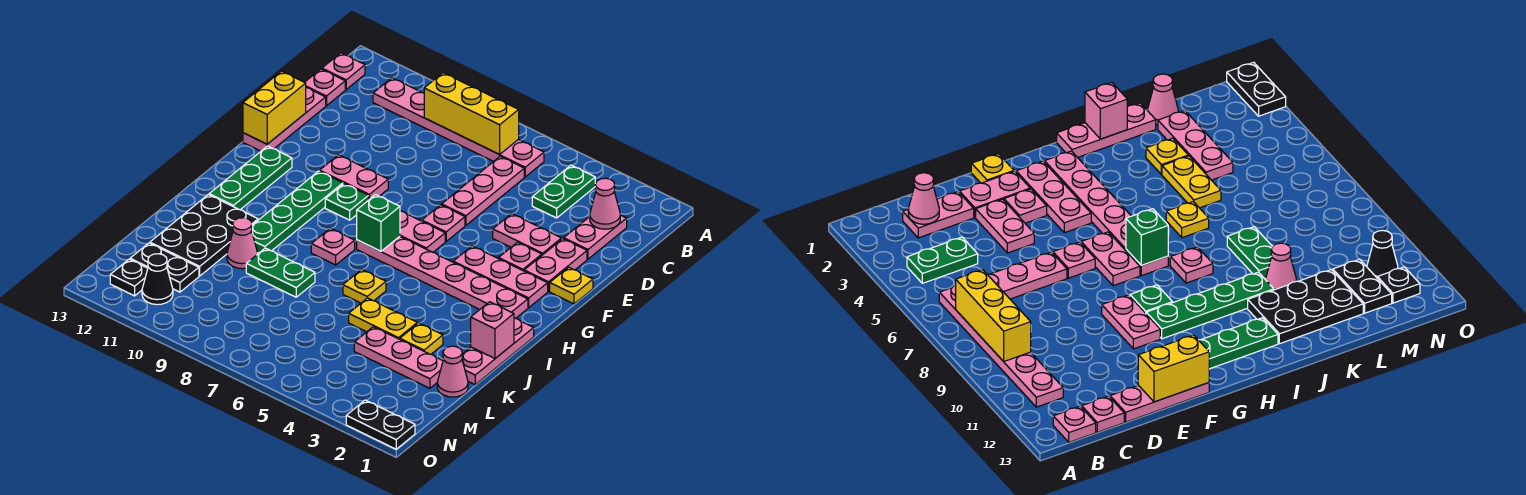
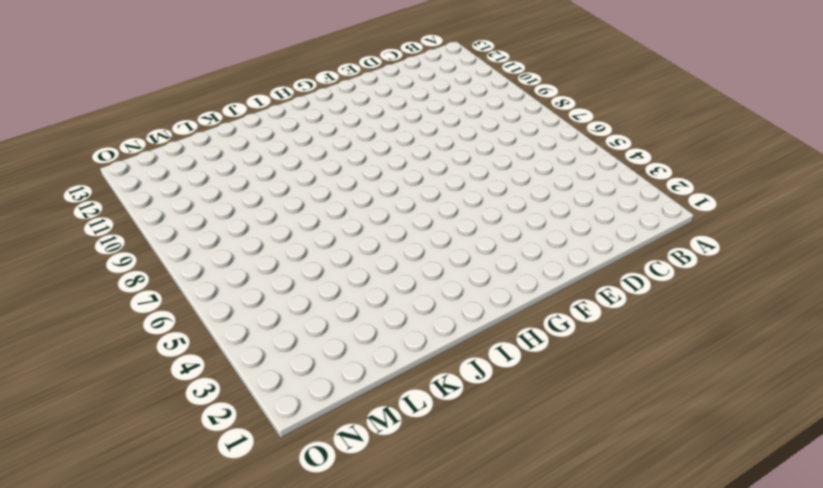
none -> green plate B4:C4 level 1
none -> pink plate B6:B11 level 1
none -> pink plate B13 level 1
none -> pink plate C2:D2 level 1

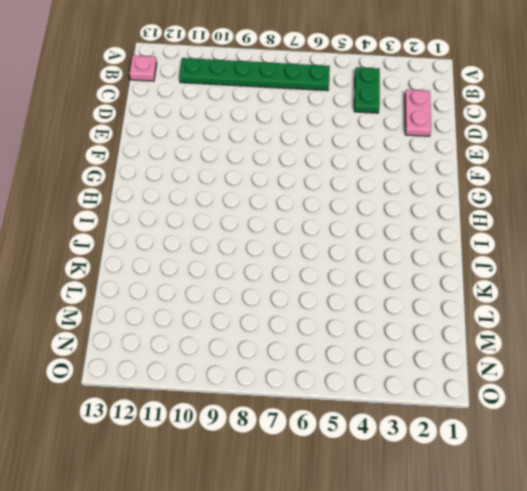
green plate B6:B11 level 1 -> pink plate B6:B11 level 1
none -> pink plate C6:E6 level 1
none -> pink plate C13 level 1
none -> pink plate D13:F13 level 1
none -> pink plate E2:F2 level 1

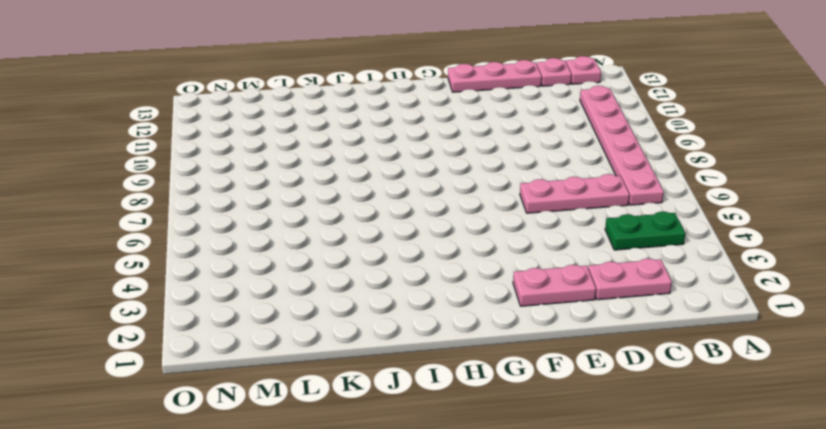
none -> pink plate E3:E4 level 1
none -> yellow plate F1 level 1
none -> pink plate F3 level 1
none -> pink plate F6 level 1

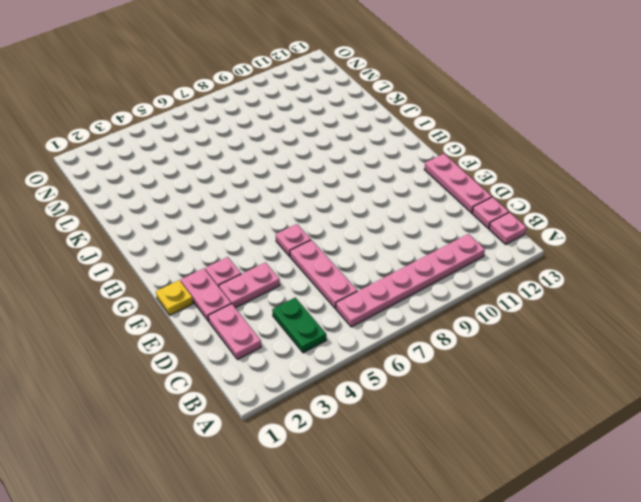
none -> pink plate F9:F10 level 1
none -> pink plate G2:G4 level 1
none -> pink plate G6:G7 level 1
none -> green plate G9 level 1

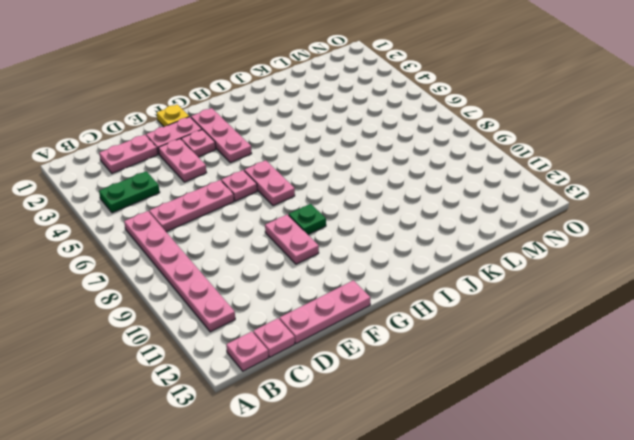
none -> green plate G10:J10 level 1
none -> green plate G12:I12 level 1
none -> pink plate H2:H7 level 1
none -> pink plate I1:K1 level 1

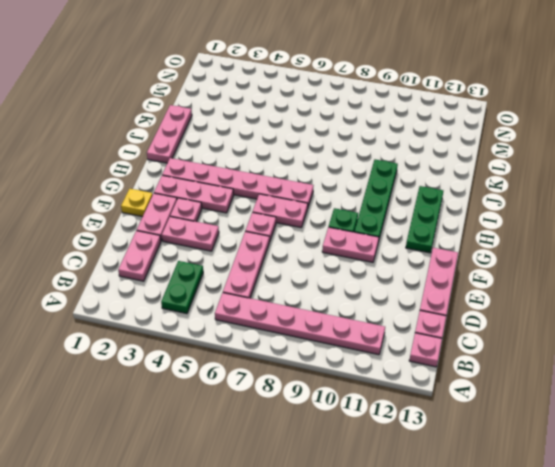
none -> pink plate I8 level 1
none -> yellow plate J6 level 1
none -> black plate J11:L12 level 1
none -> yellow plate K3 level 1

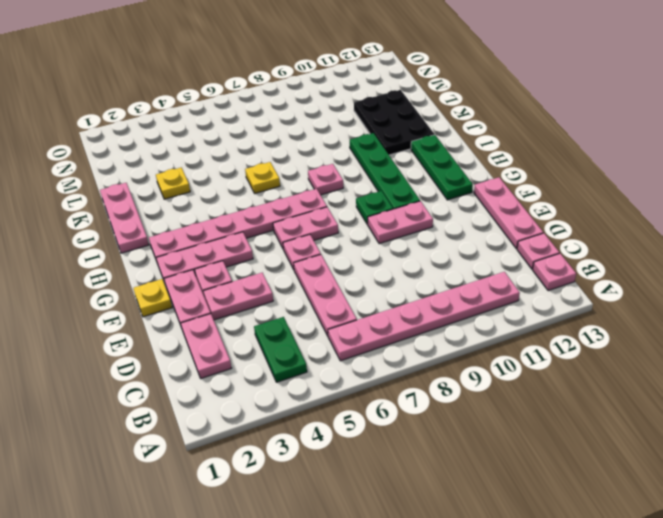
none -> yellow plate K4:K5 level 1
none -> green plate K8:K9 level 1
none -> pink cone K10 level 1
none -> pink cone L1 level 1

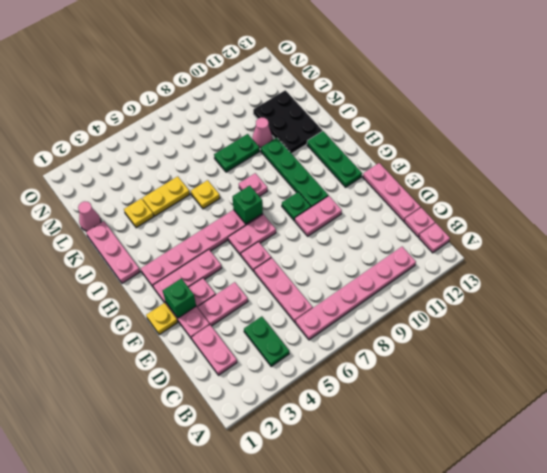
green brick F2 level 2 -> none
none -> pink plate L2:L4 level 1
none -> black plate M11:M12 level 1
none -> black cone N11 level 1
none -> black plate N12 level 1

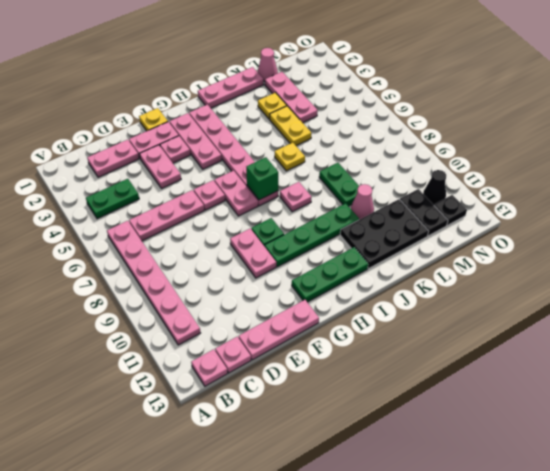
none -> black plate O1:O2 level 1
none -> yellow brick B7:B9 level 2
none -> pink cone C2 level 2
none -> yellow brick E13:F13 level 2

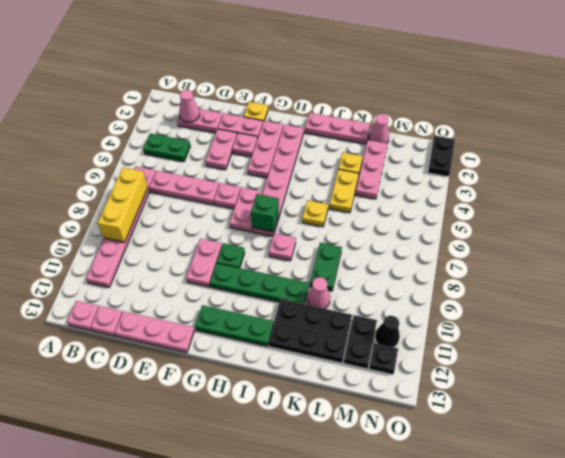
none -> yellow brick E13:F13 level 2
none -> pink brick J1 level 2

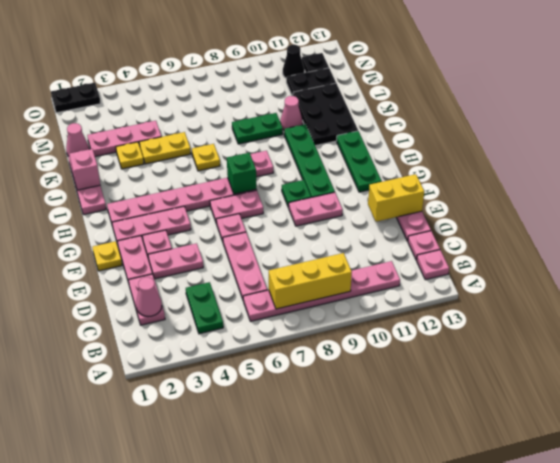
yellow brick E12:E13 level 2 -> yellow brick E13:F13 level 2

